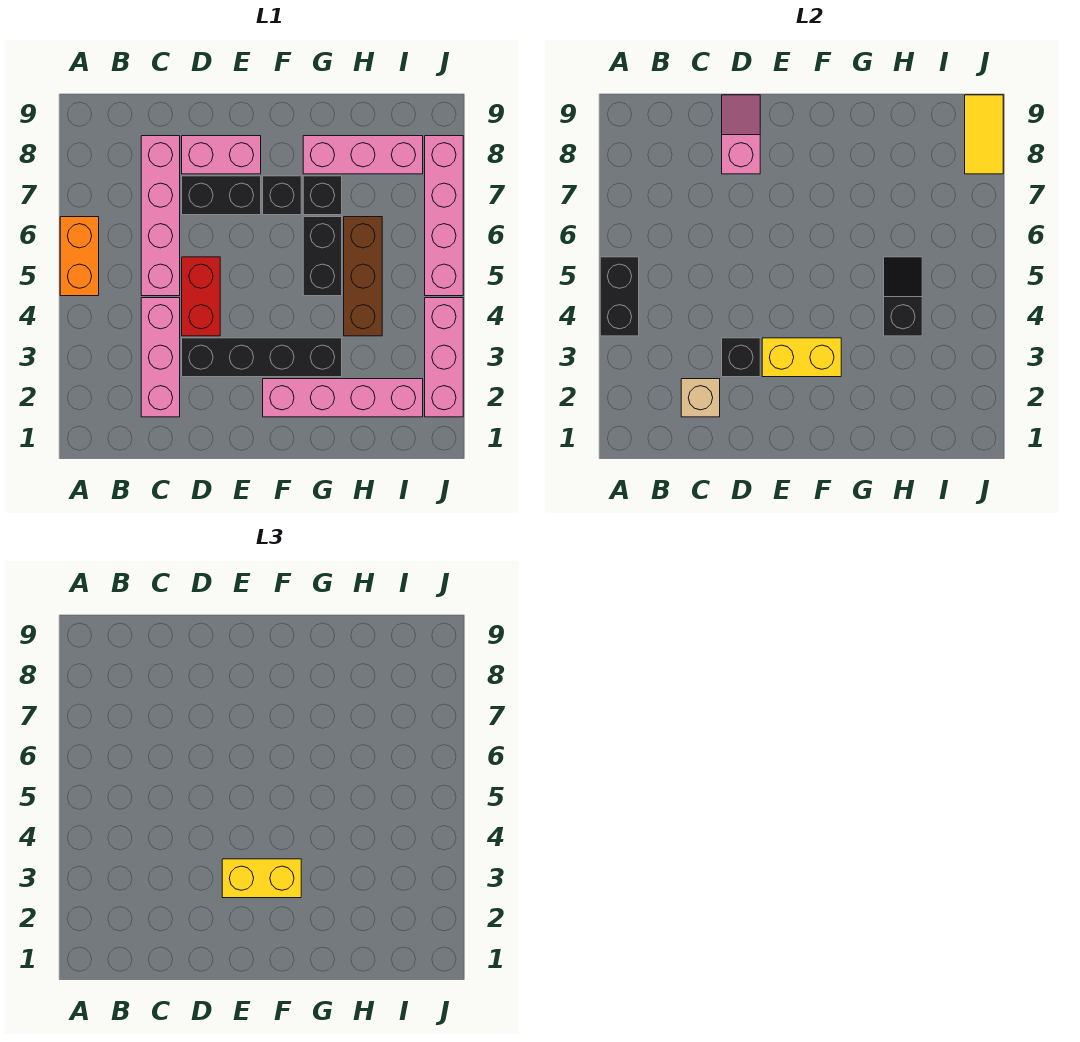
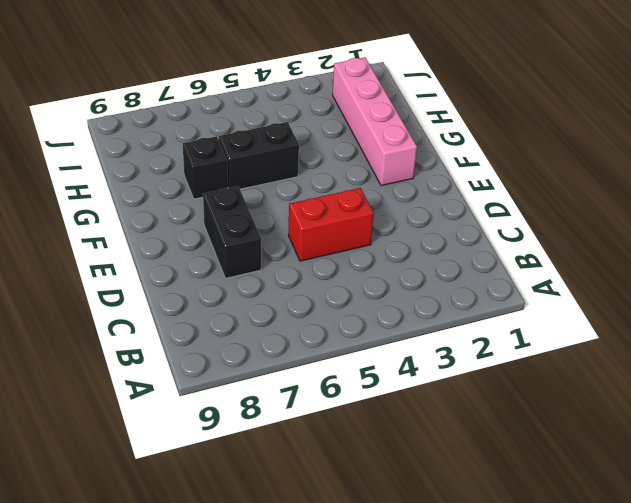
none -> orange brick A5:A6 level 1
none -> pink brick C2:C4 level 1
none -> pink brick C5:C8 level 1

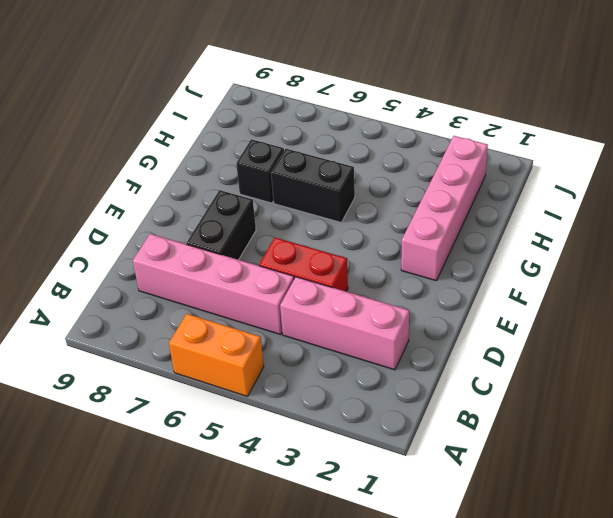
none -> black brick D3:G3 level 1
none -> pink brick D8:E8 level 1
none -> black brick F7 level 1

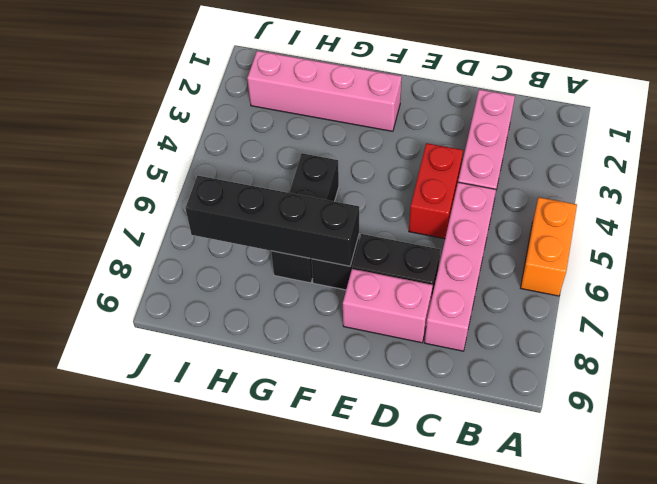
black brick F7:I7 level 2 -> black brick D3:G3 level 1
none -> pink brick G8:I8 level 1
none -> brown brick H4:H6 level 1
none -> pink brick J2:J4 level 1

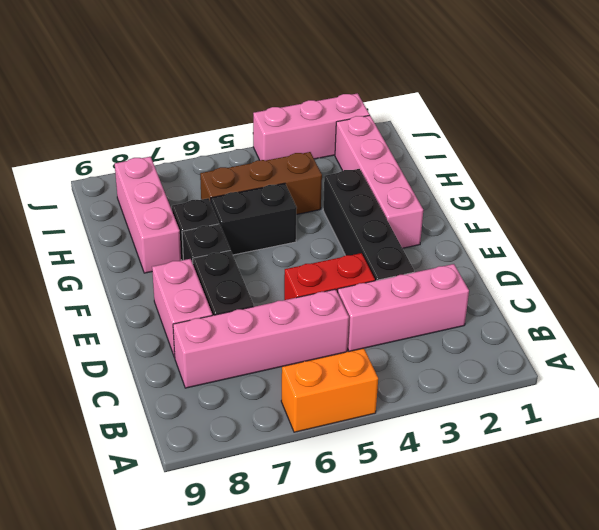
none -> pink brick J5:J8 level 1
none -> black brick A4:A5 level 2
none -> tan brick C2 level 2

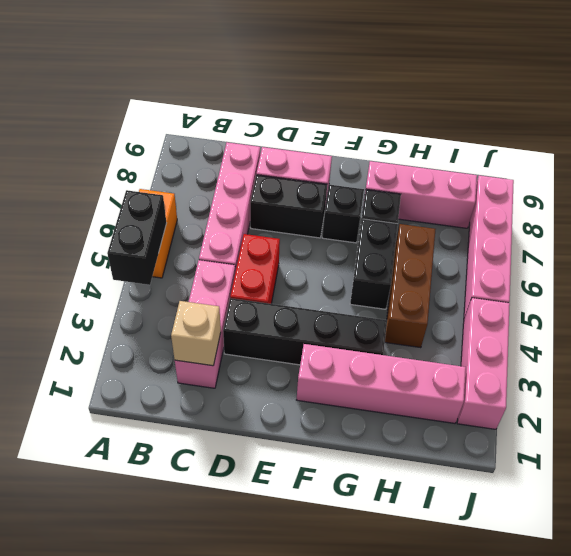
none -> black brick D3 level 2
none -> pink slope D8:D9 level 2 top 8
none -> yellow brick E3:F3 level 2

